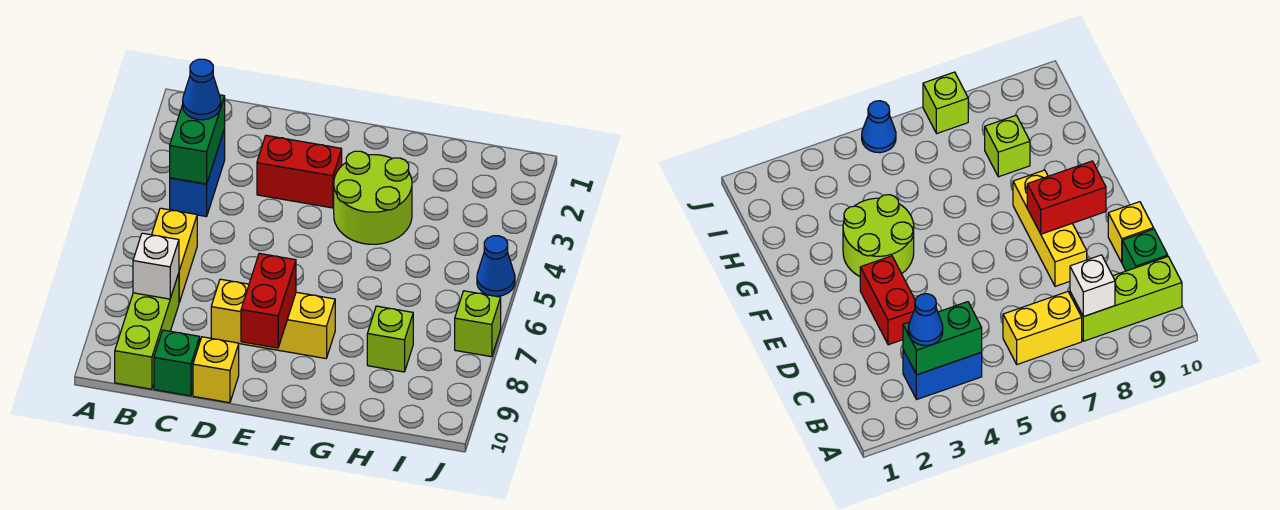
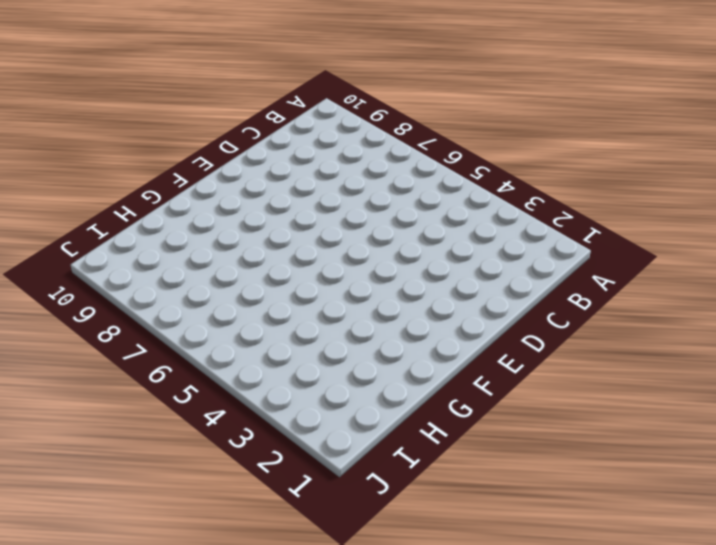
none -> blue brick B3:B4 level 1
none -> yellow brick B6:B7 level 1
none -> lime brick B8:B10 level 1

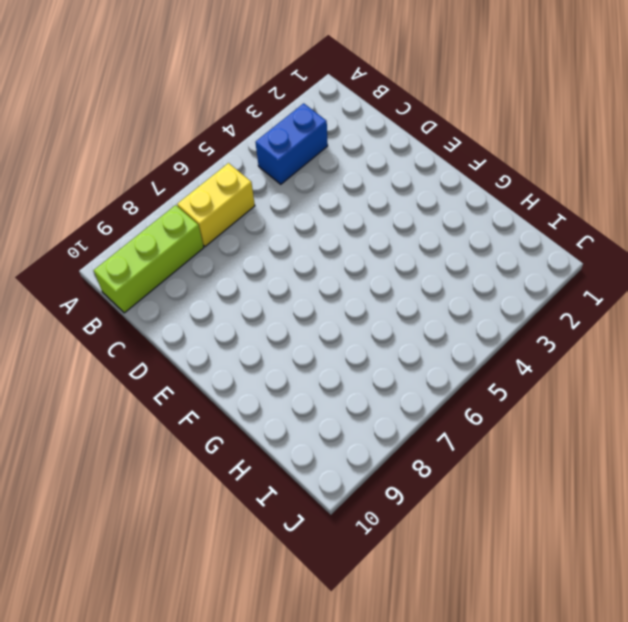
none -> green brick C10 level 1
none -> red brick D3:E3 level 1
none -> yellow brick D8:F8 level 1

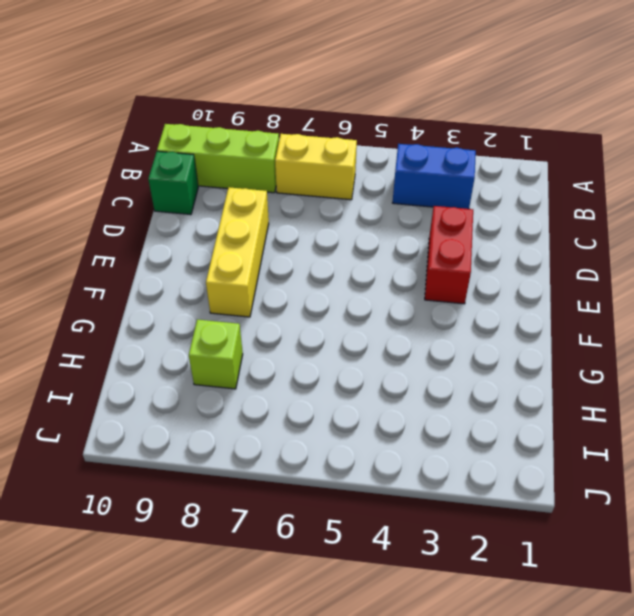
none -> yellow brick D10 level 1
none -> lime round brick F3:G4 level 1
none -> blue cone J5 level 1

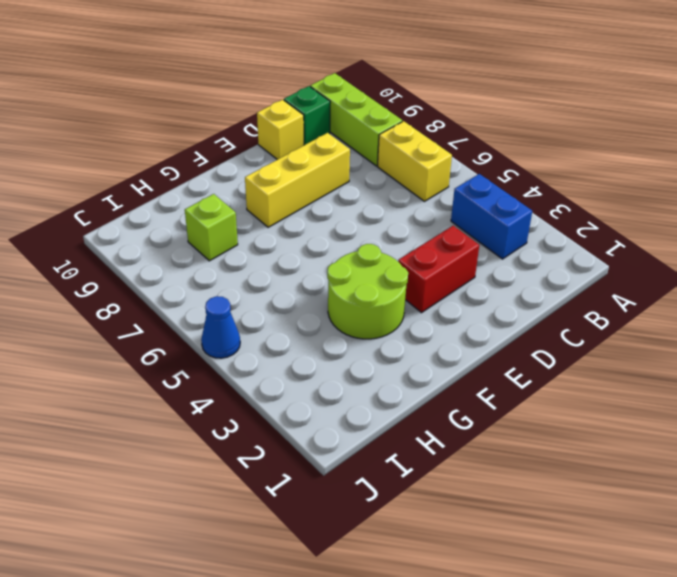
none -> lime brick J7 level 1
none -> green brick B3:B4 level 2
none -> white brick B8 level 2

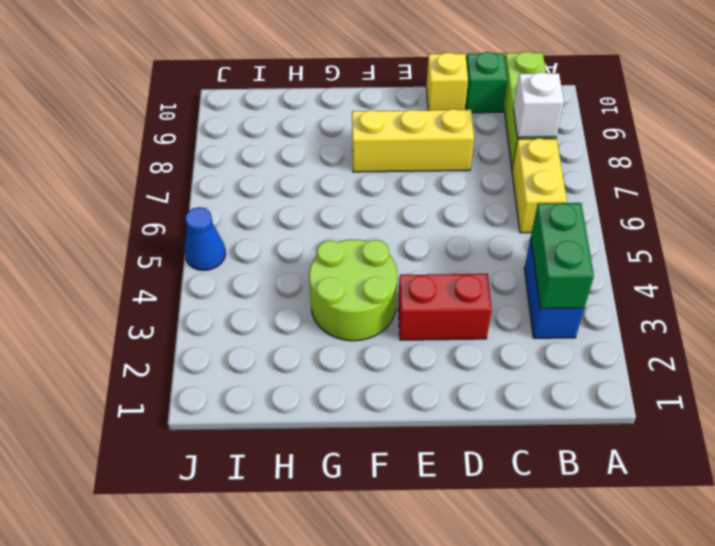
none -> lime brick H8 level 1
none -> lime brick J7 level 1
none -> red brick E8:E9 level 2

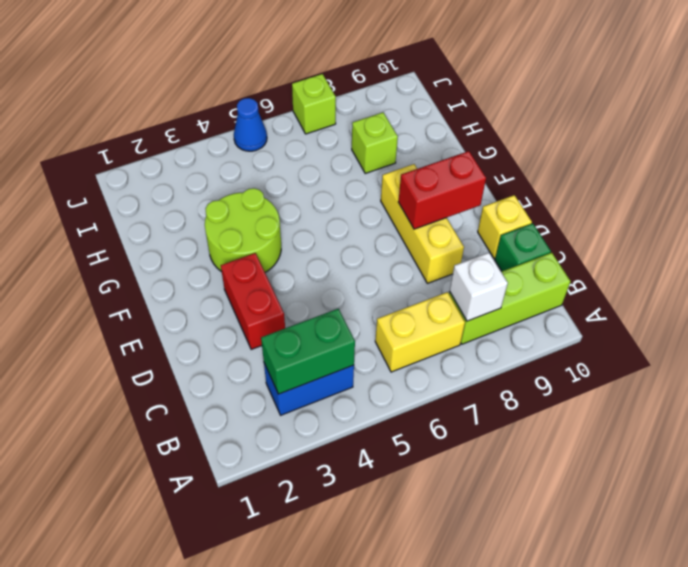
none -> blue cone B3 level 3

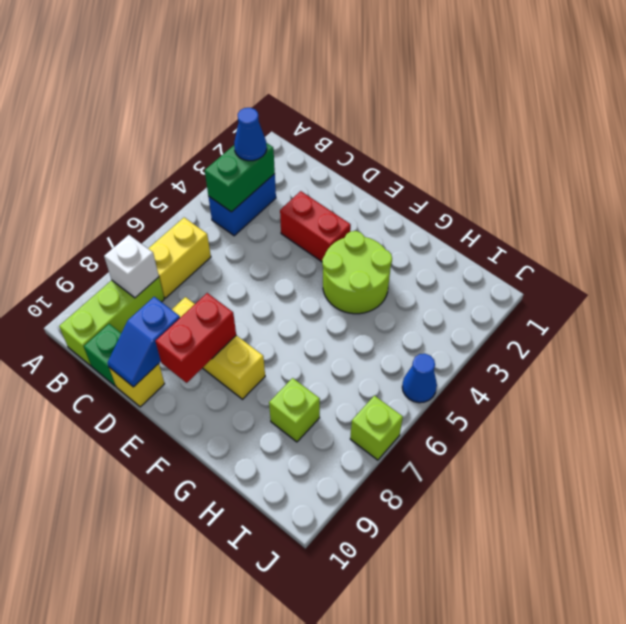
blue slope D9:D10 level 2 top 9 -> none

